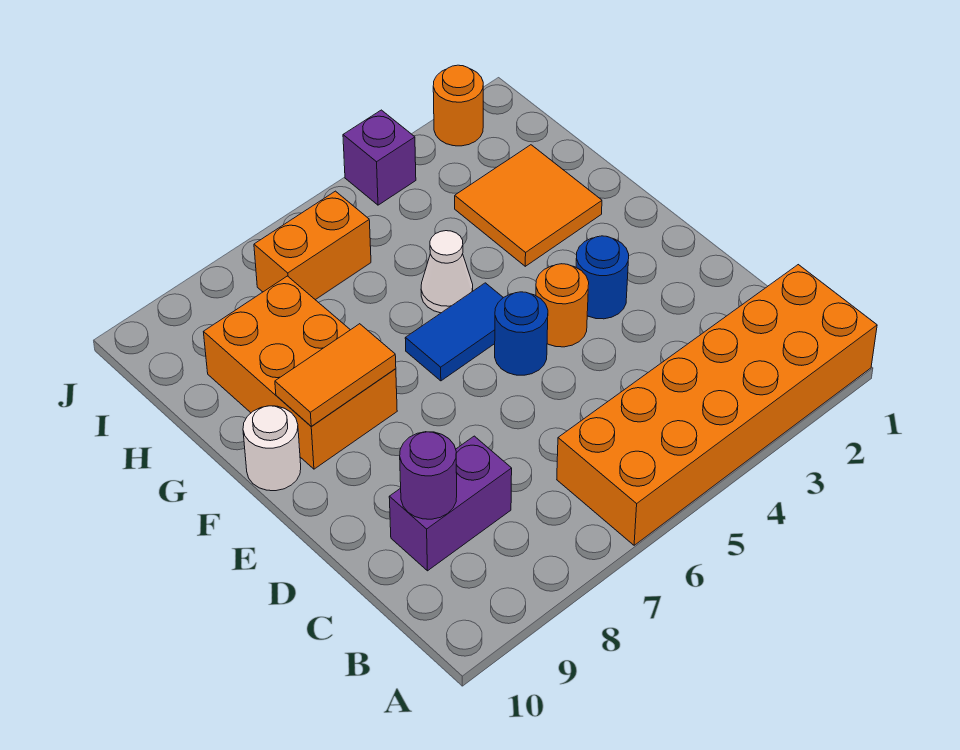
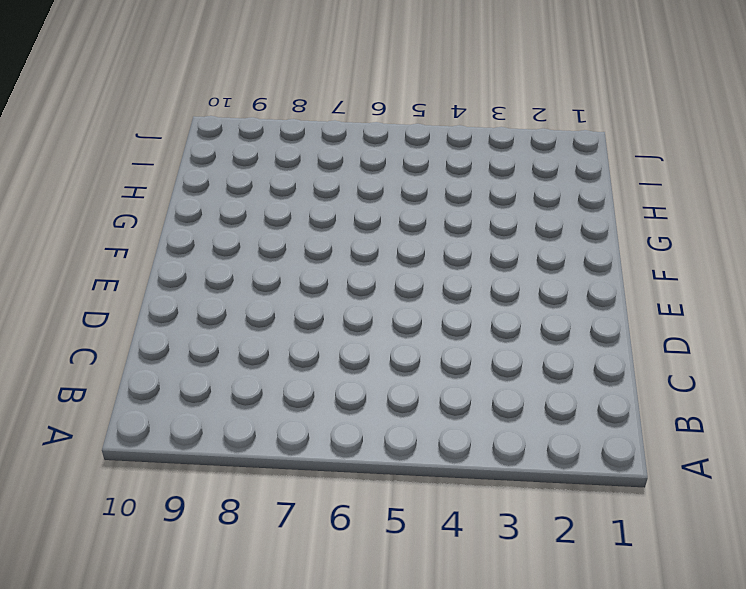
none -> orange brick A1:B6 level 1
none -> purple brick C8:C9 level 1
none -> blue round brick E3 level 1

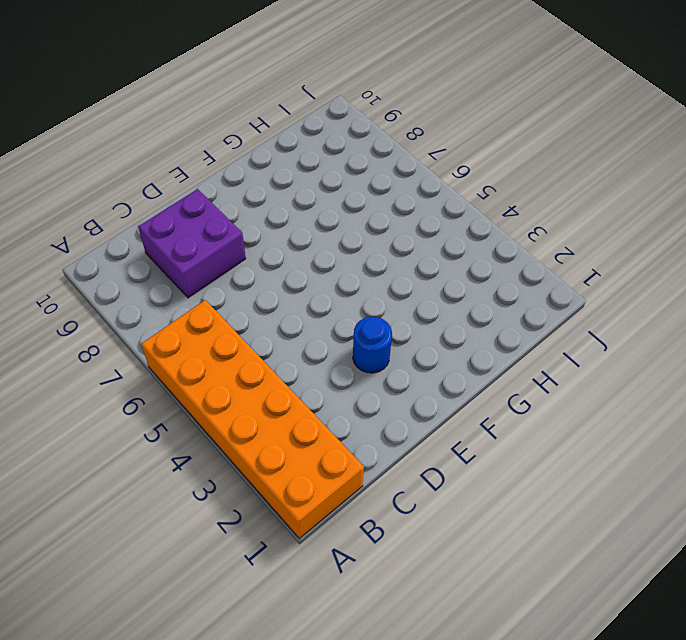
purple brick C8:D9 level 1 -> purple brick C8:C9 level 1
none -> orange round brick E4 level 1
none -> blue round brick E5 level 1
none -> blue tile F5:F6 level 1

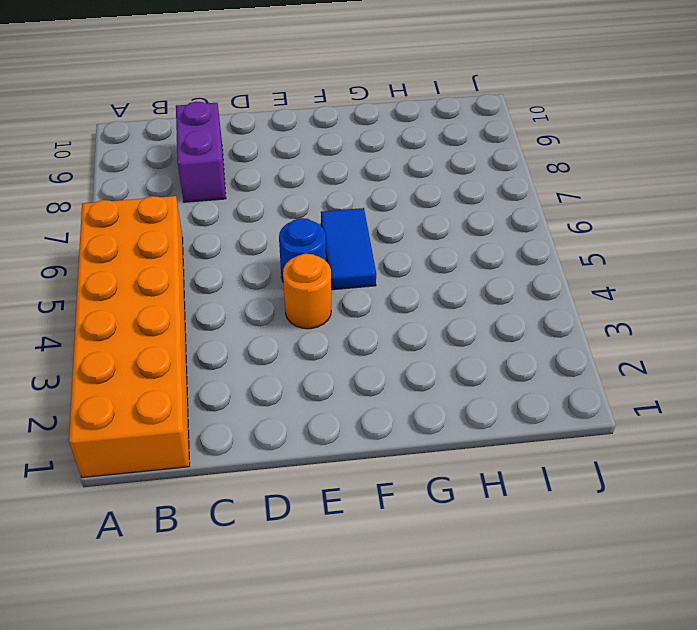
none -> blue round brick E3 level 1
none -> orange brick F8:H9 level 1
none -> white round brick F10 level 1

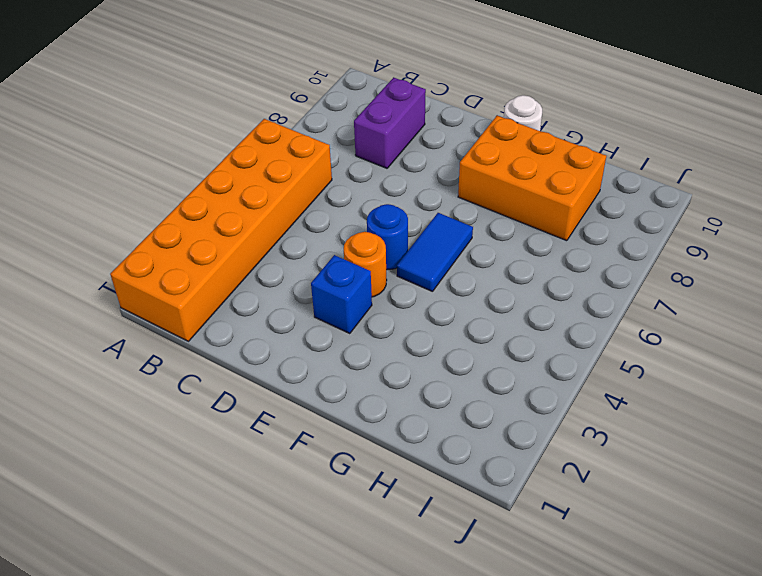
blue brick E3 level 1 -> blue round brick E3 level 1
none -> orange tile G2:H3 level 1
none -> white cone G5 level 1
none -> orange brick I6:I7 level 1

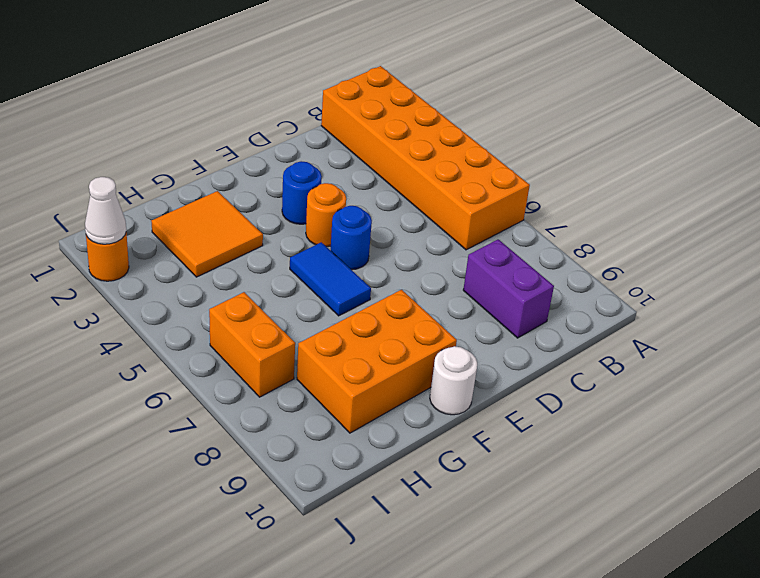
white cone J2 level 2 -> white cone G5 level 1
none -> purple brick J4 level 1
none -> purple round brick C9 level 2
none -> orange tile F8:F9 level 2

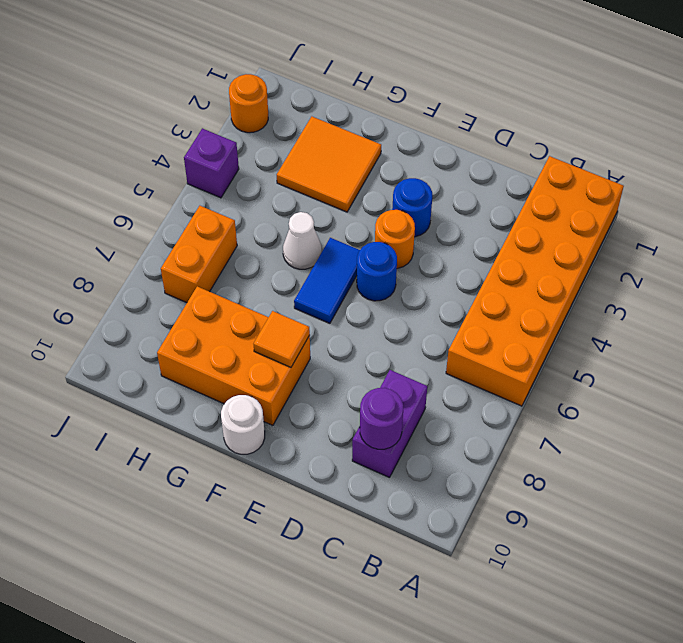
orange tile F8 level 2 -> orange tile F8:F9 level 2

